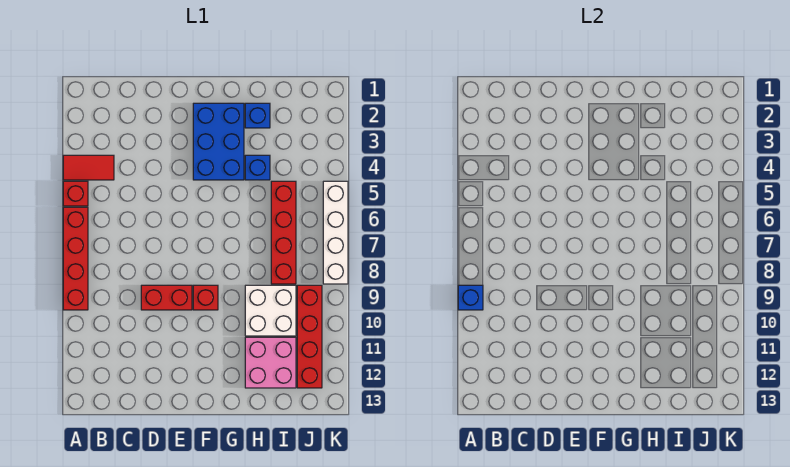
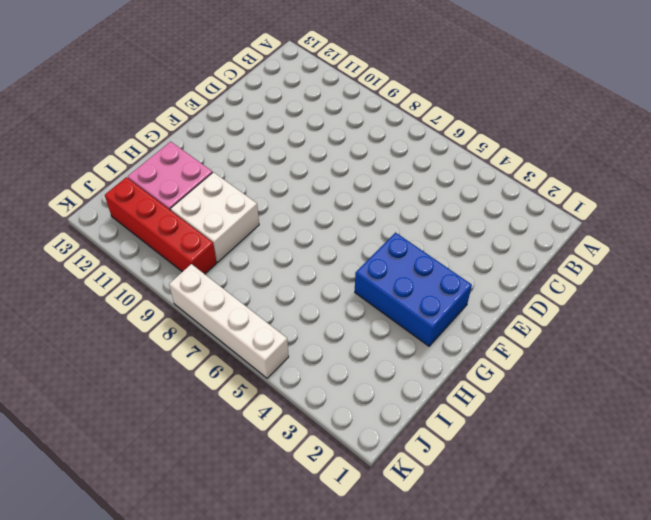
none -> red tile A4:B4 level 1
none -> red brick A5 level 1
none -> red brick A6:A9 level 1

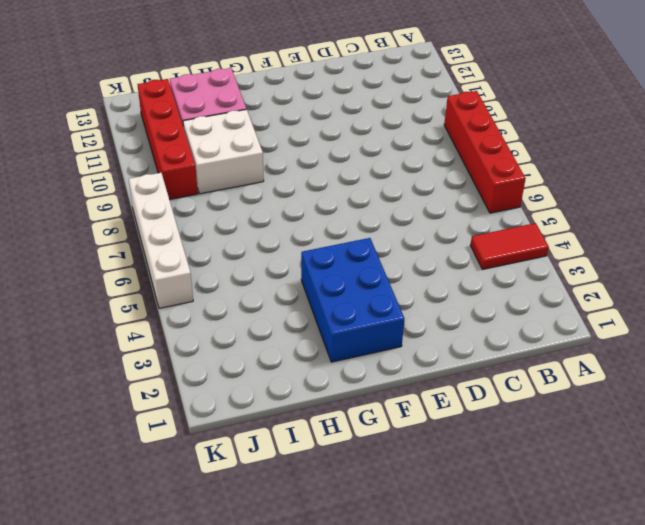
none -> red brick A5 level 1
none -> red brick D9:E9 level 1
none -> red brick F9 level 1

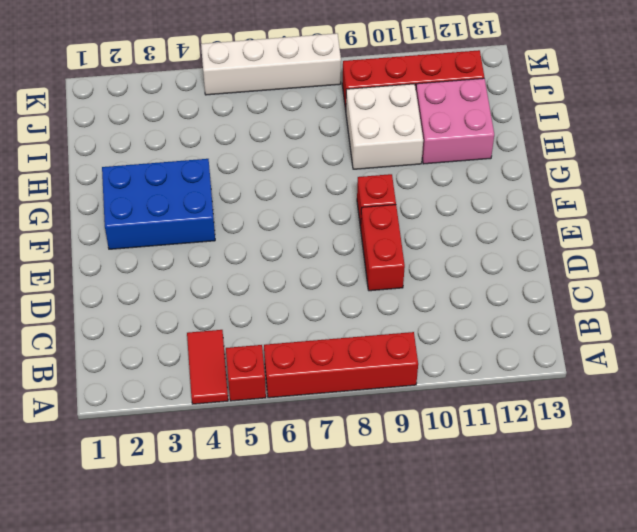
none -> blue brick H2 level 1
none -> blue brick H4 level 1
none -> red brick I5:I8 level 1

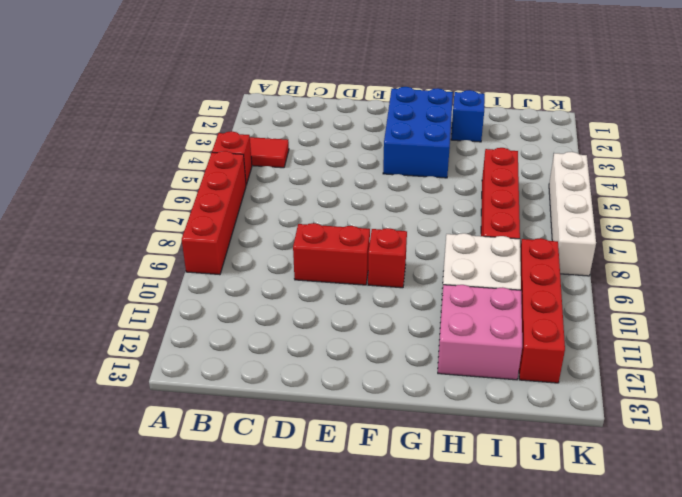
none -> blue brick H4 level 1
none -> blue brick A9 level 2

